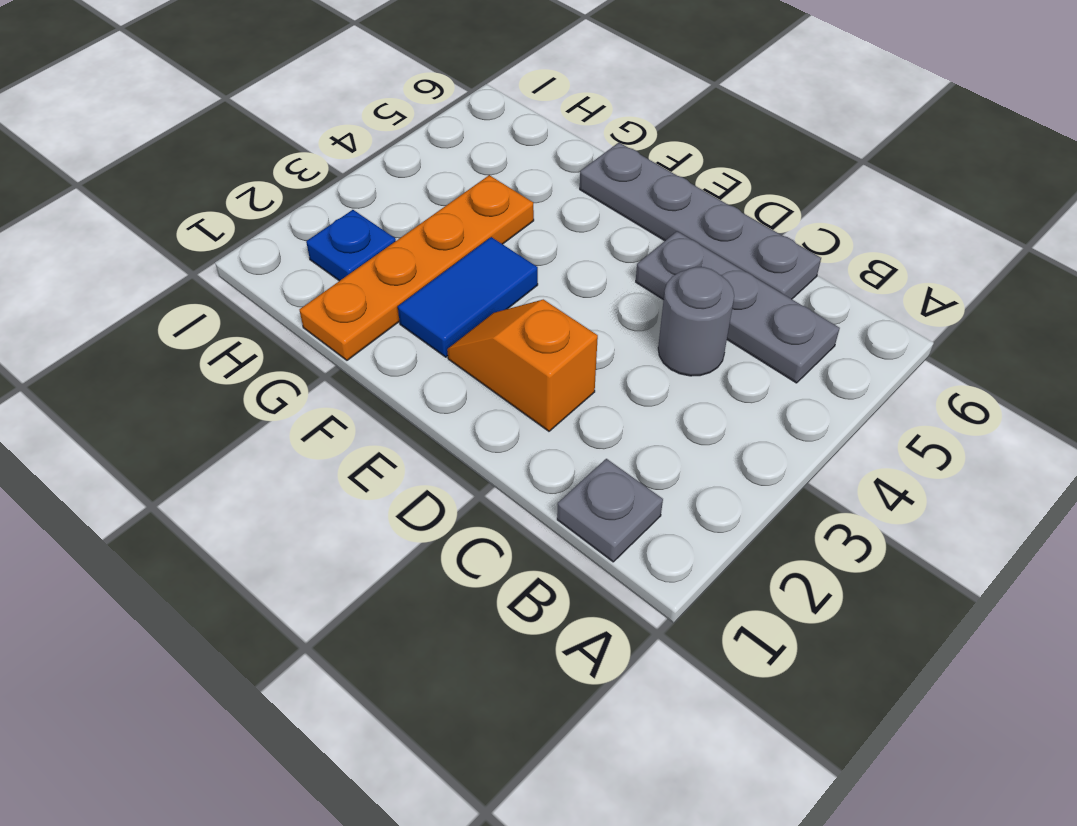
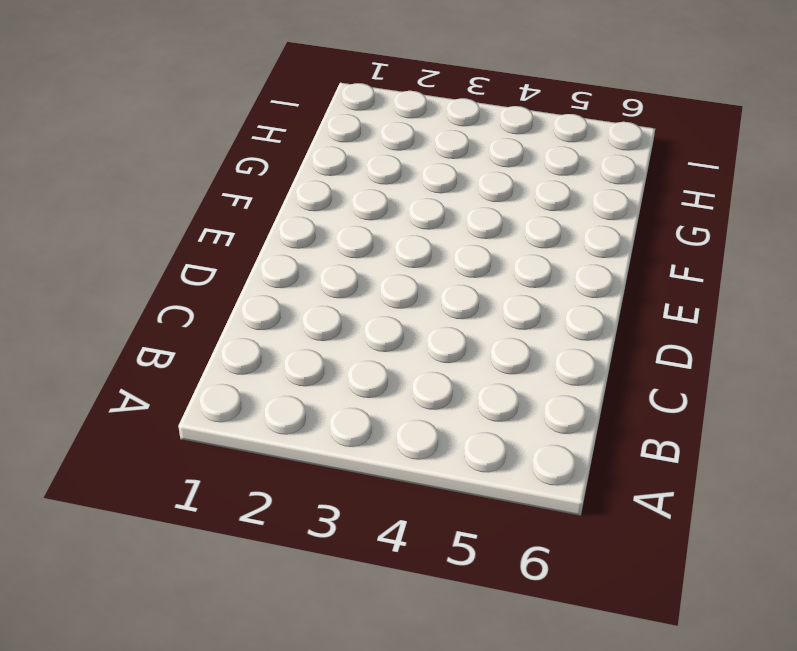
none -> grey plate B1 level 1
none -> grey plate B5:D5 level 1

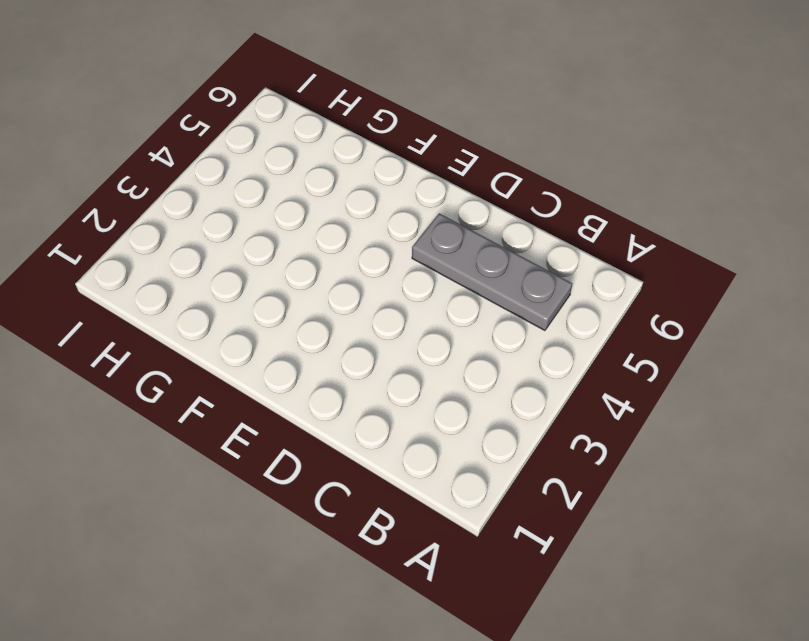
none -> grey plate B1 level 1
none -> grey round brick C4 level 1

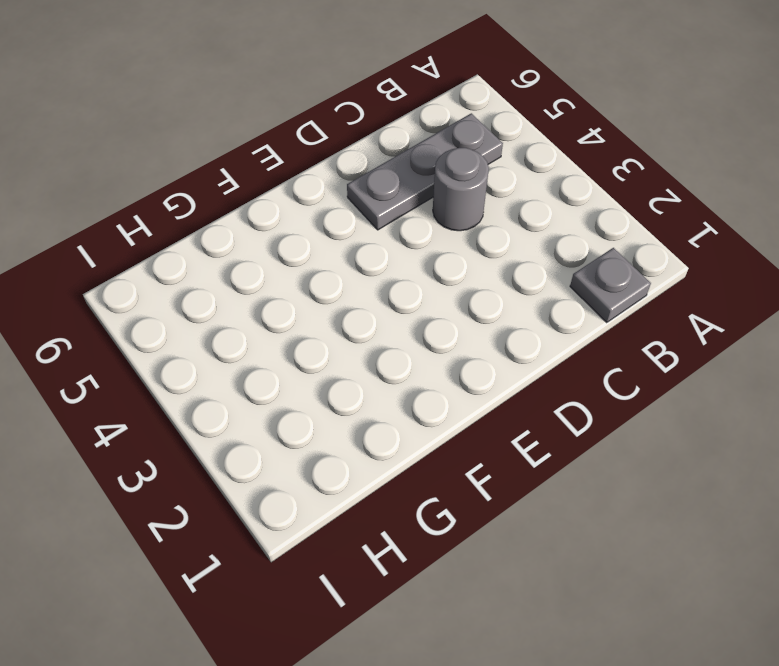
none -> grey plate C6:F6 level 1
none -> orange slope D2:E2 level 1 top D

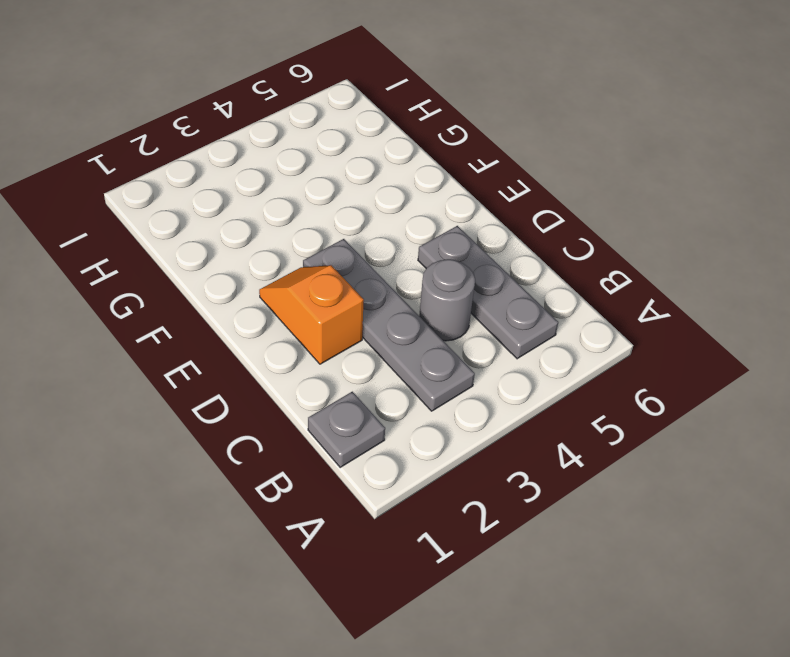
grey plate B3:E3 level 1 -> grey plate C6:F6 level 1
none -> blue tile F2:F3 level 1
none -> orange plate G1:G4 level 1

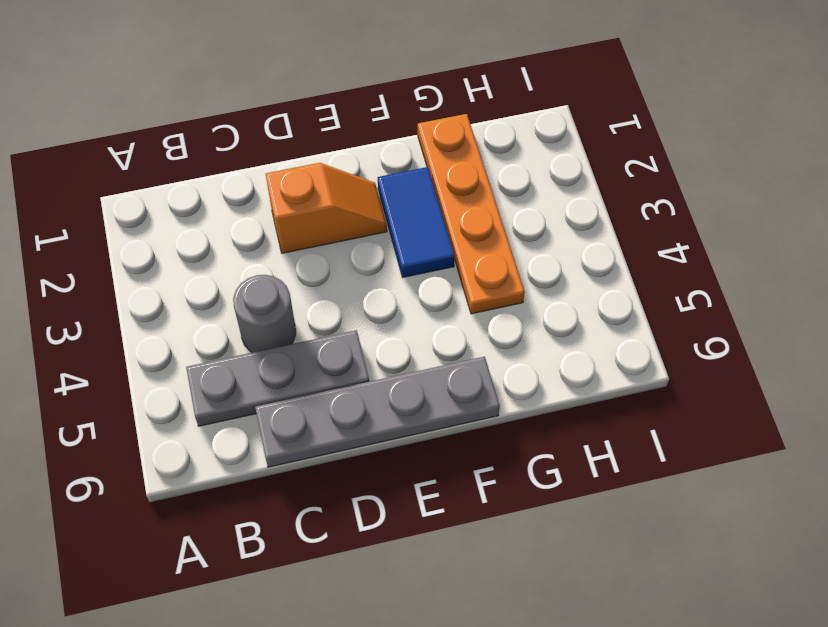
none -> grey plate B1 level 1
none -> blue plate H2 level 1

